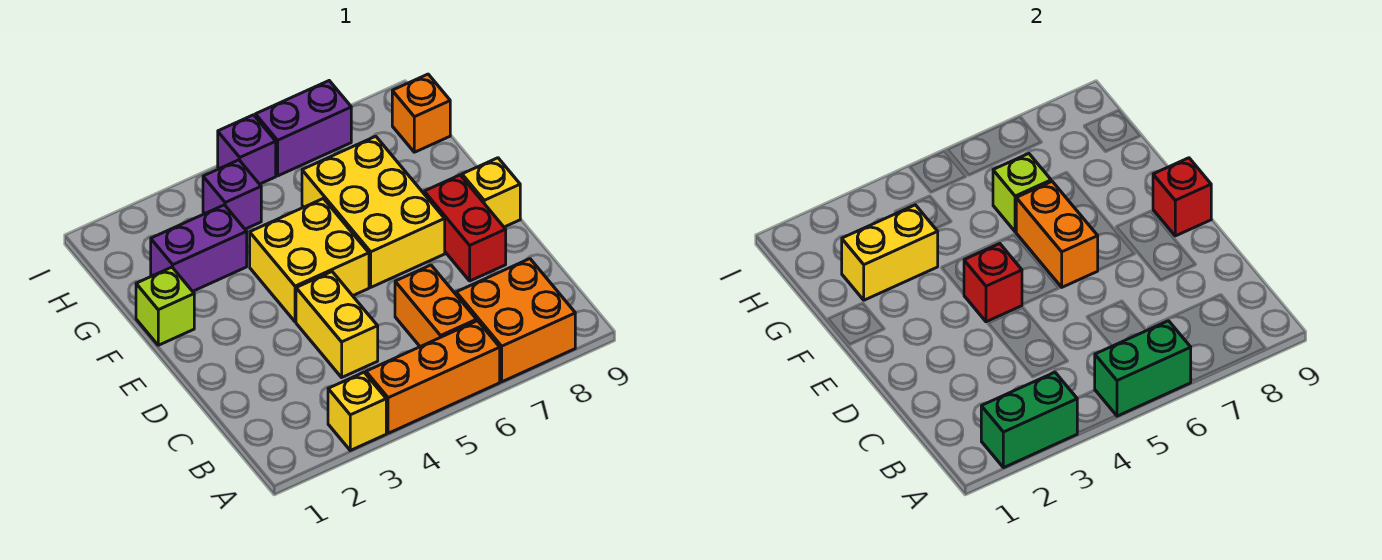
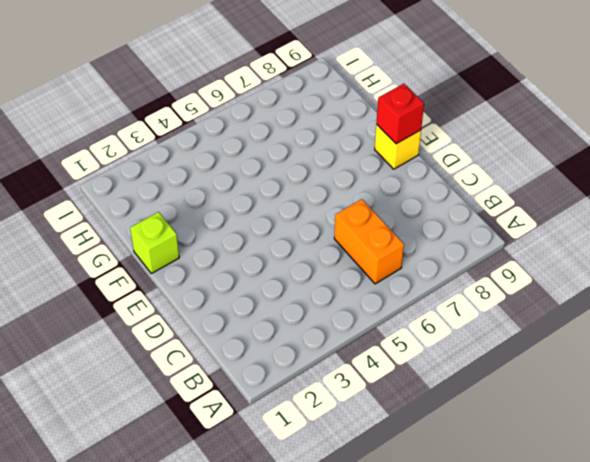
none -> yellow brick A3 level 1
none -> orange brick A4:A6 level 1
none -> orange brick A7:B8 level 1

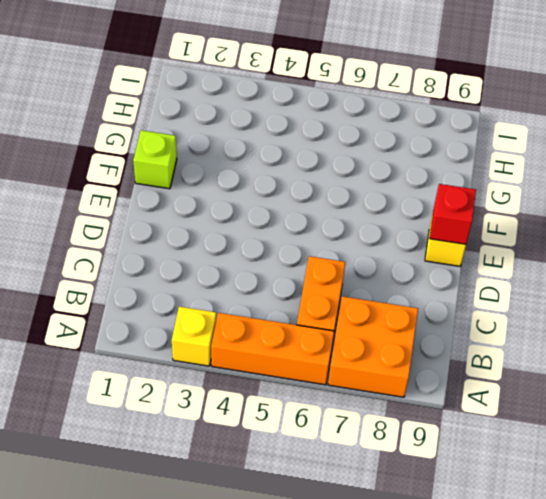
none -> yellow brick C4:D4 level 1
none -> red brick D8:E8 level 1
none -> yellow brick E4:F5 level 1

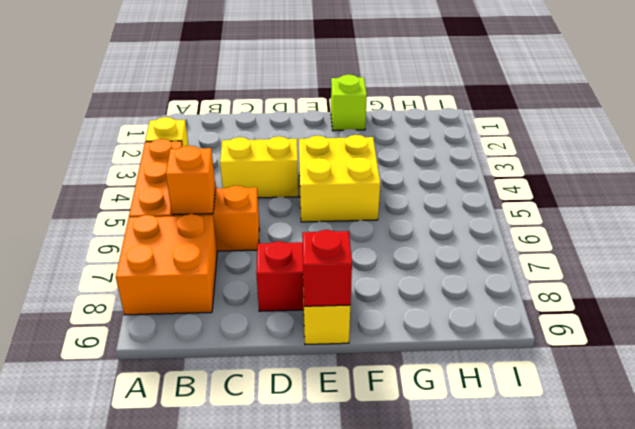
orange brick B6 level 2 -> orange brick H9 level 1
none -> yellow brick E6:G7 level 1
none -> purple brick G2:G3 level 1
none -> purple brick H4 level 1

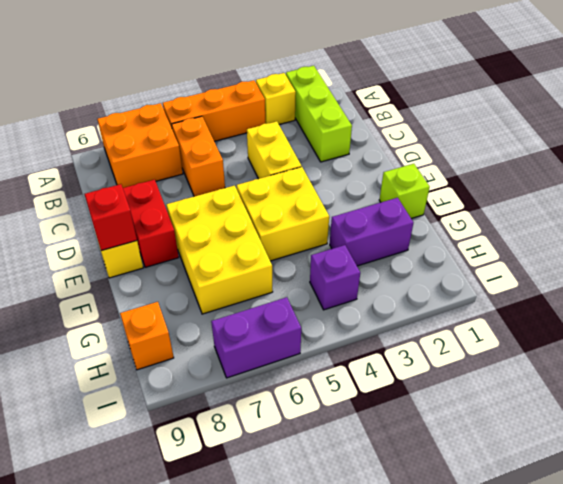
lime brick A2:C2 level 1 -> none
none -> purple brick I5 level 1
none -> green brick A2:A3 level 2
none -> green brick A5:A6 level 2

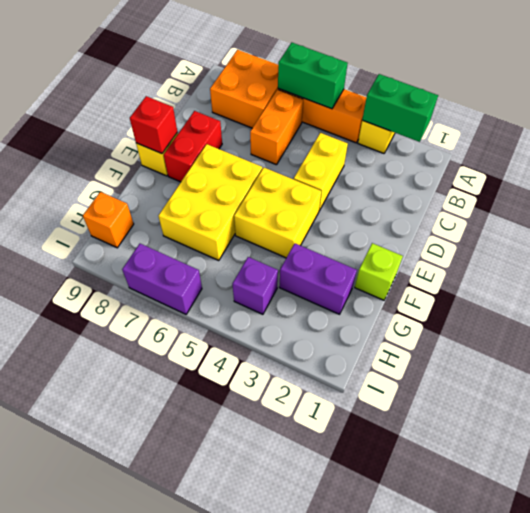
none -> purple brick I5 level 1
none -> red brick E4 level 2
none -> orange brick E6:F6 level 2

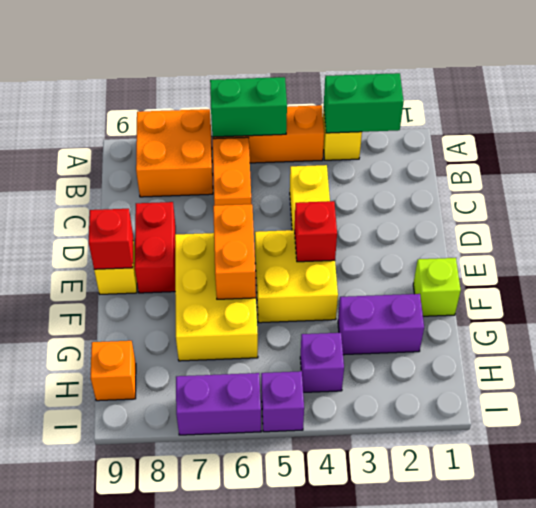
none -> yellow brick G2:G3 level 2
none -> lime brick G6 level 2

